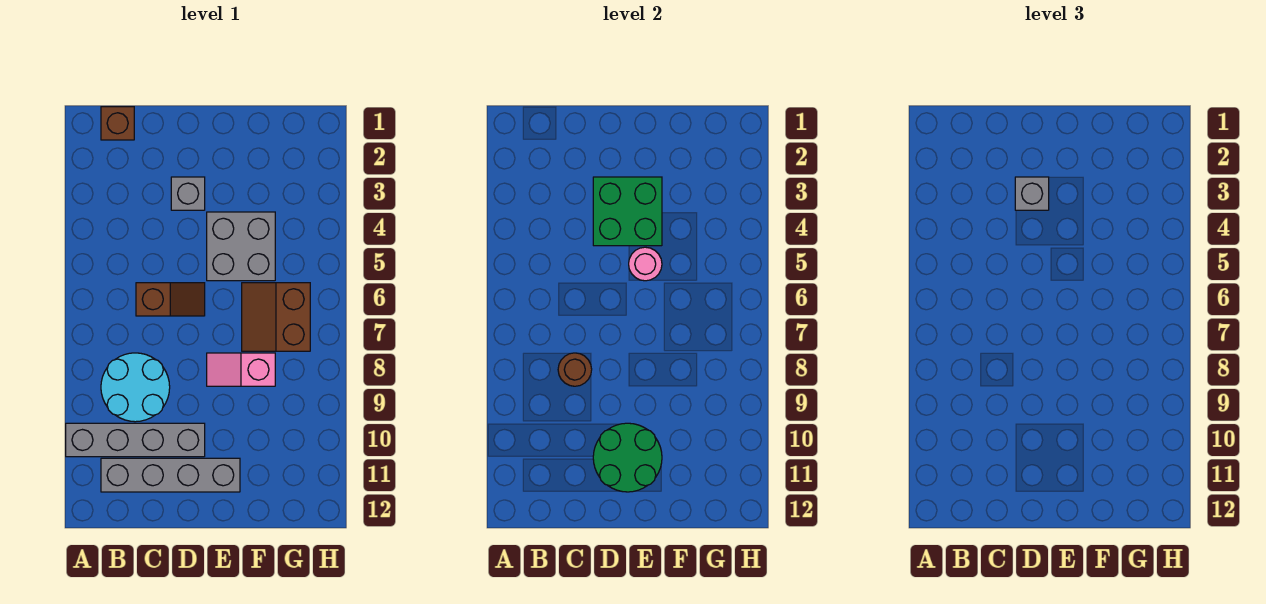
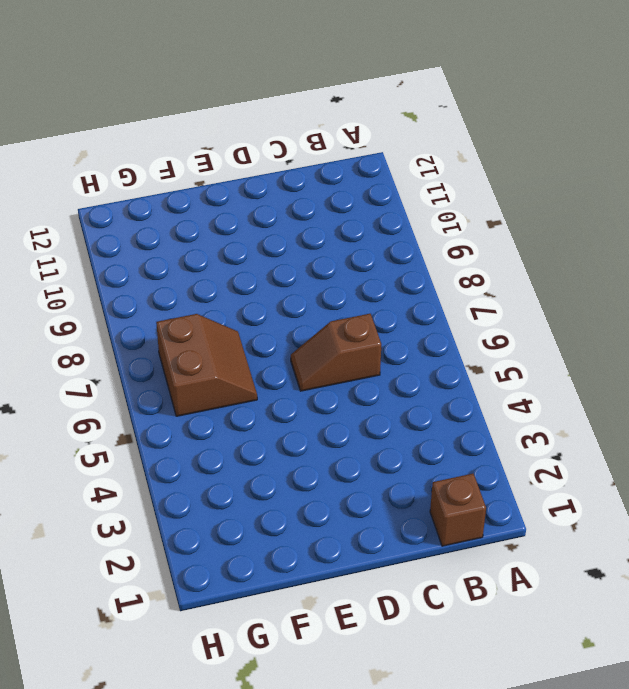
none -> grey brick A10:D10 level 1
none -> cyan round brick B8:C9 level 1
none -> grey brick B11:E11 level 1

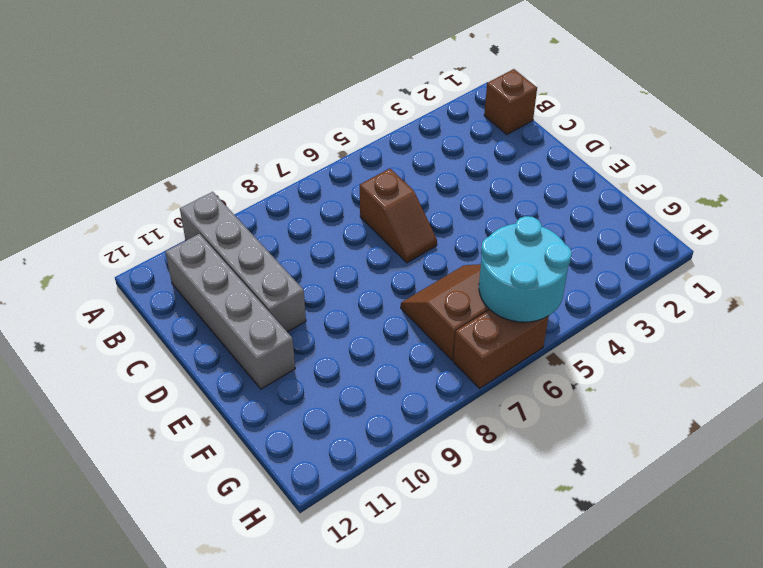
cyan round brick G5:H6 level 2 -> cyan round brick B8:C9 level 1
brown brick H6:H7 level 1 -> none
none -> grey brick D3 level 1
none -> grey brick E4:F5 level 1
none -> pink slope E8:F8 level 1 top F

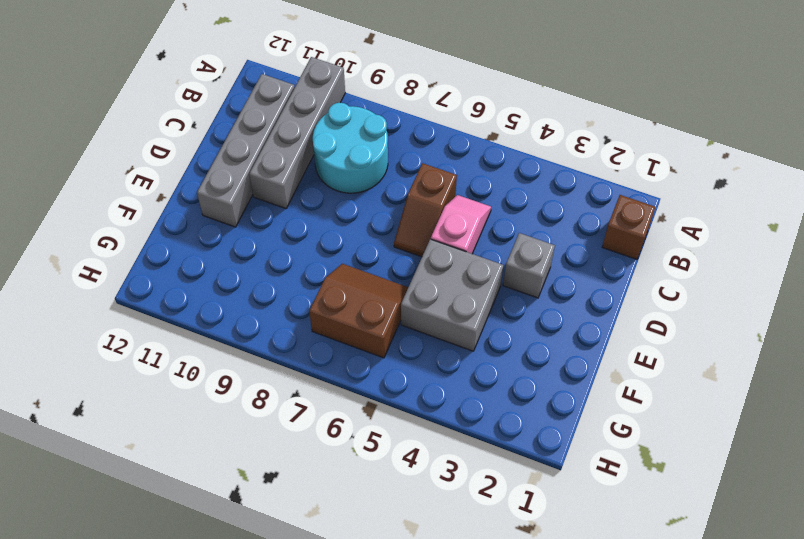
pink slope C5:D5 level 1 top D -> pink slope E8:F8 level 1 top F
none -> brown round brick C8 level 2
none -> green brick D3:E4 level 2
none -> green round brick D10:E11 level 2

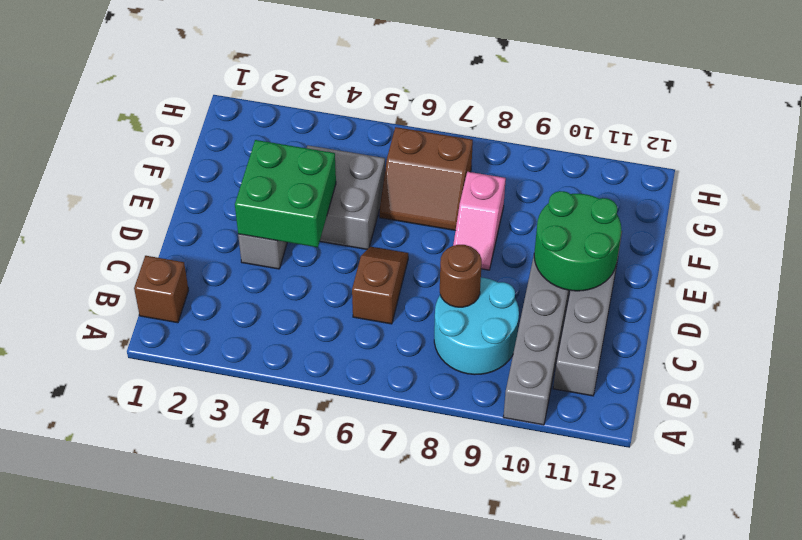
none -> pink round brick E5 level 2
none -> grey brick D3 level 3

